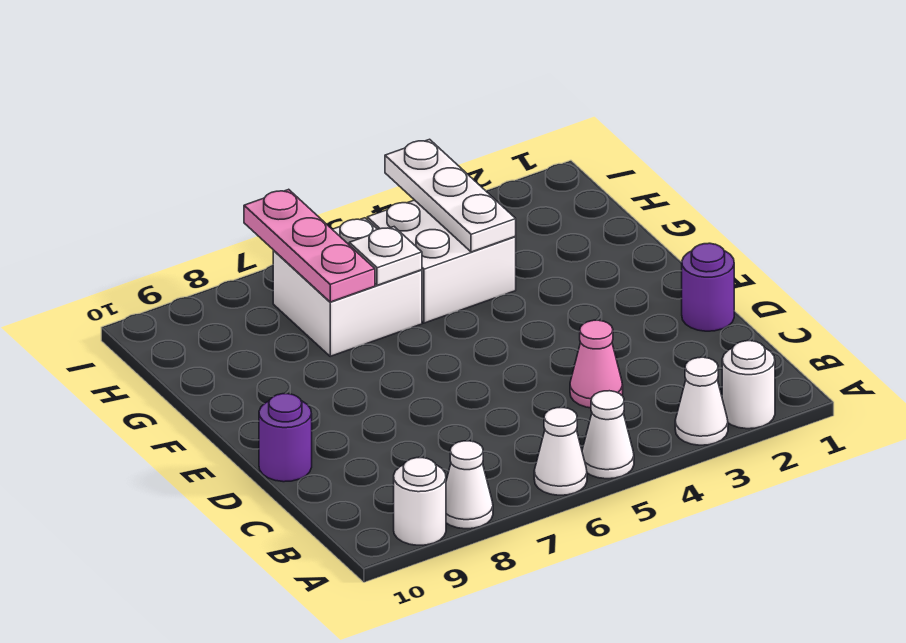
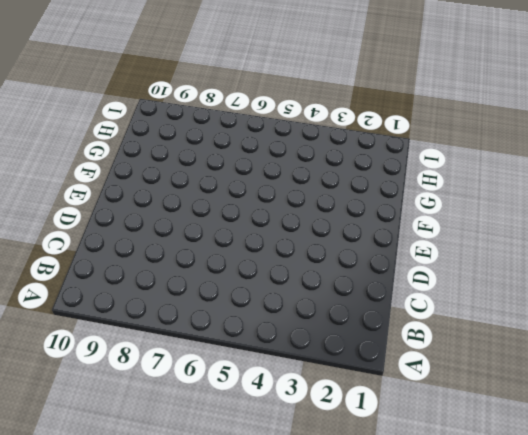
none -> white round brick A2 level 1
none -> white cone A3 level 1
none -> white cone A5 level 1

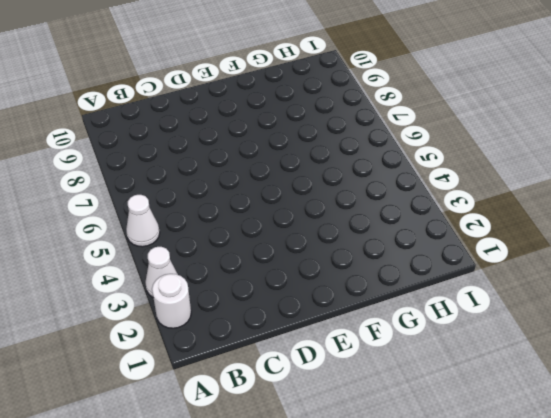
none -> white cone A6 level 1
none -> white cone A8 level 1
none -> white round brick A9 level 1

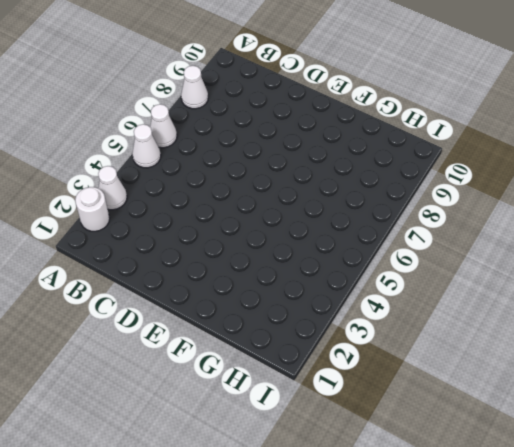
none -> white round brick A9 level 1
none -> pink cone C4 level 1
none -> purple round brick D1 level 1

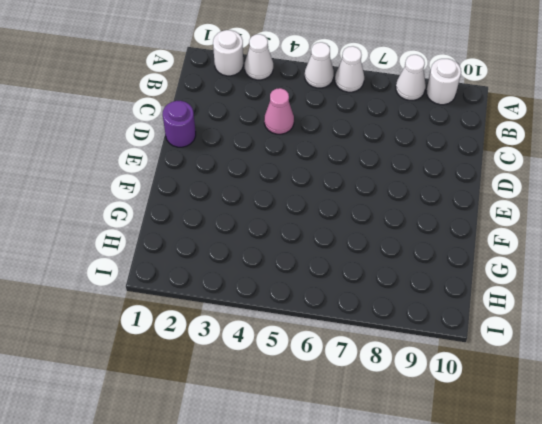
none -> purple round brick D10 level 1
none -> white brick G4:H5 level 1
none -> white brick G6:H7 level 1

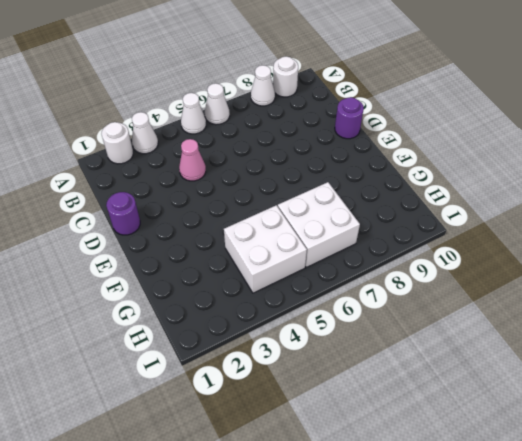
none -> white plate G4:I4 level 2
none -> white plate G6 level 2
none -> pink plate G7:I7 level 2

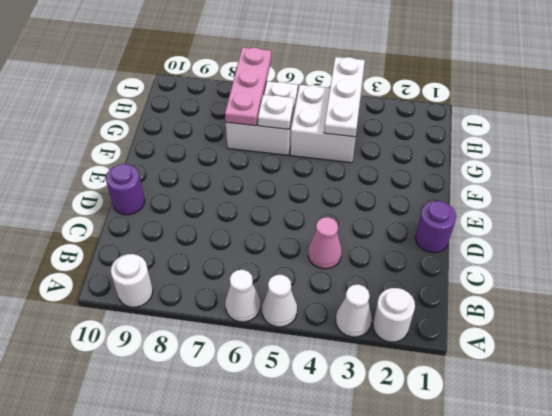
none -> white cone A8 level 1

